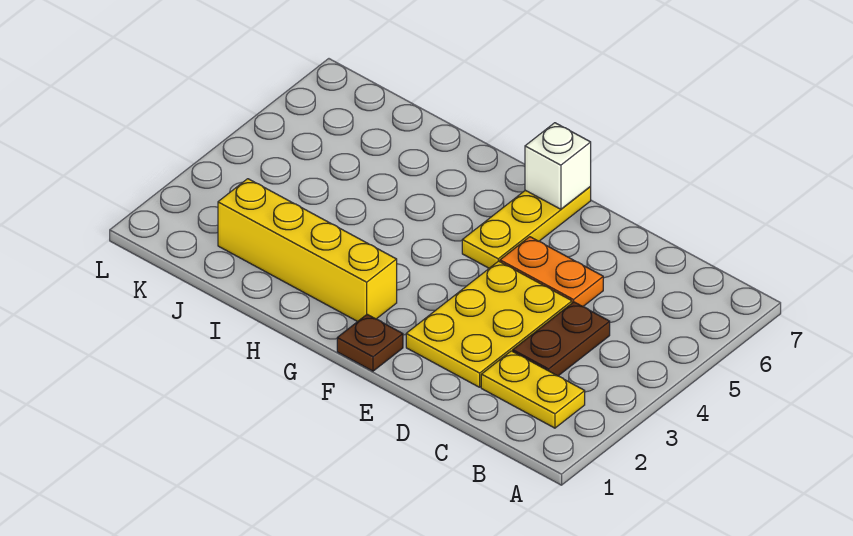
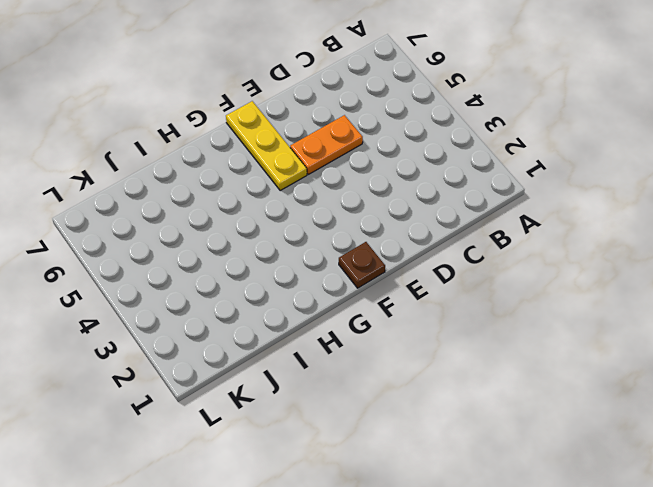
none -> yellow plate B2:C2 level 1
none -> brown plate C3:C4 level 1

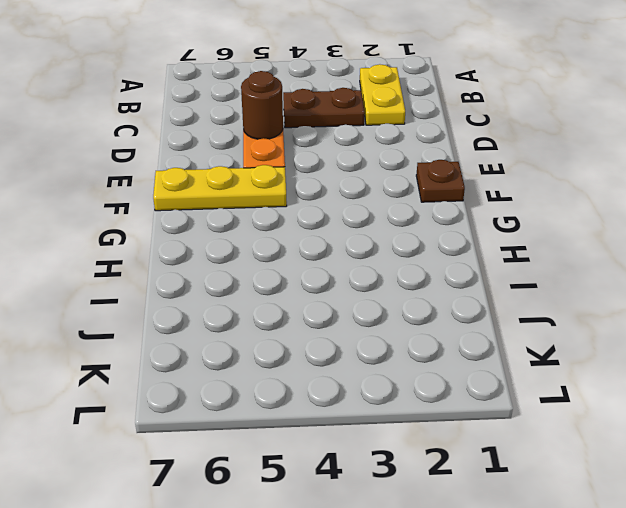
brown round brick D5 level 2 -> none
none -> yellow plate D2:E4 level 1
none -> yellow brick G2:J2 level 1

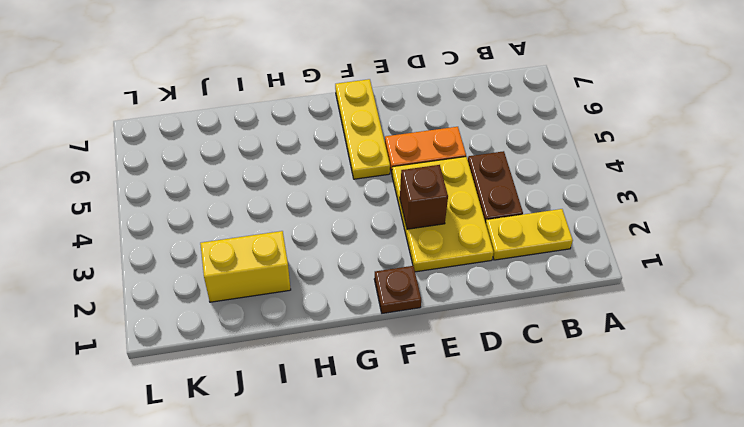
brown brick E3 level 2 -> none
yellow brick I2:J2 level 1 -> yellow brick G2:J2 level 1
none -> white brick F7 level 2

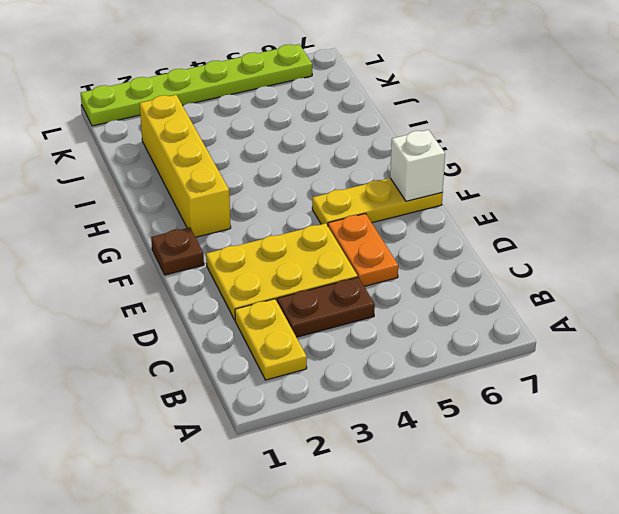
lime plate L1:L6 level 1 -> none

